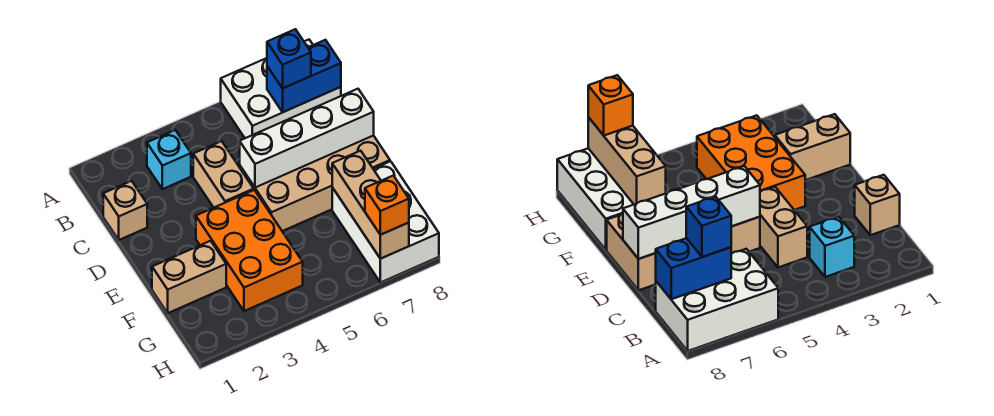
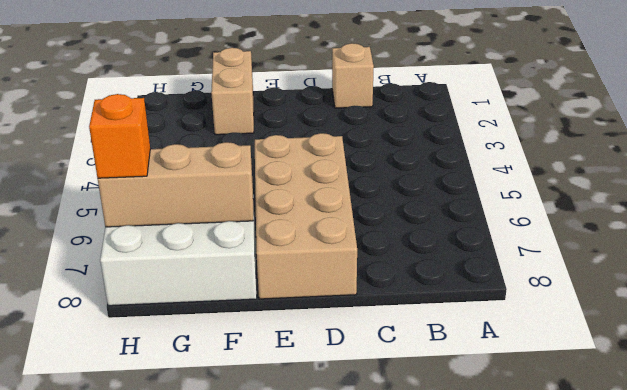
none -> white brick A6:B8 level 1
none -> cyan brick B3 level 1
none -> tan brick C4:D4 level 1

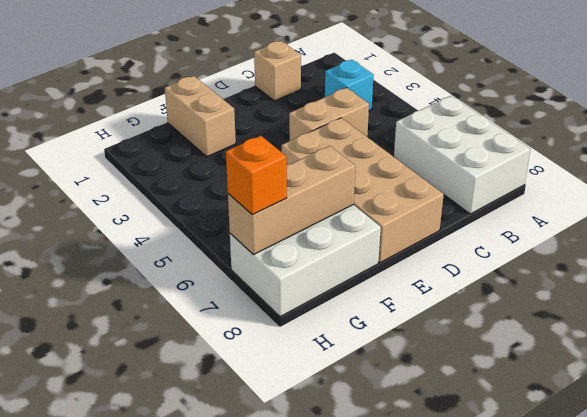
none -> orange brick E3:G4 level 1
none -> blue brick B7:B8 level 2
none -> white brick D5:D8 level 2

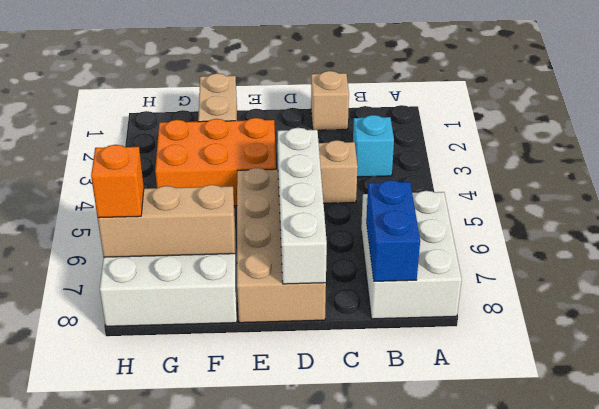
none -> blue brick B7 level 3

